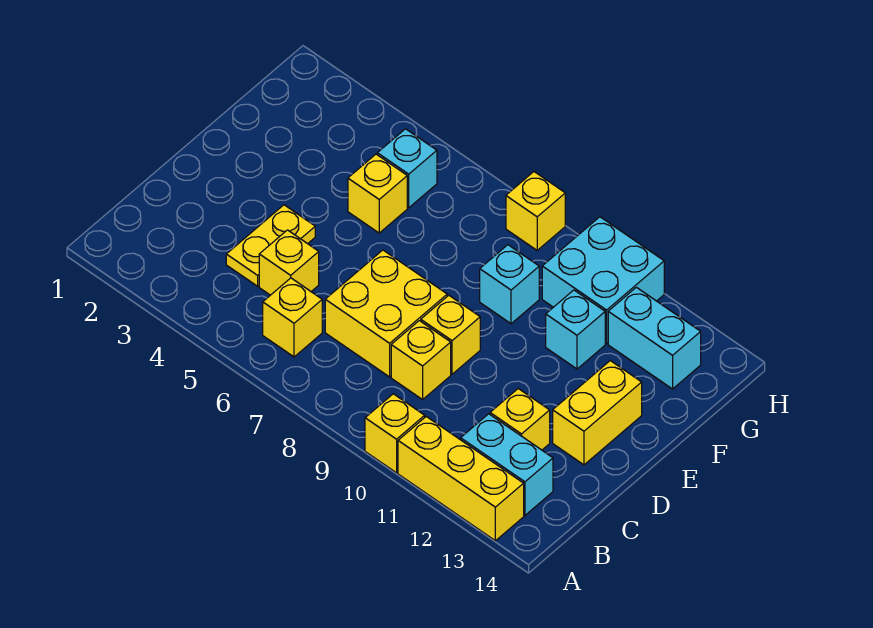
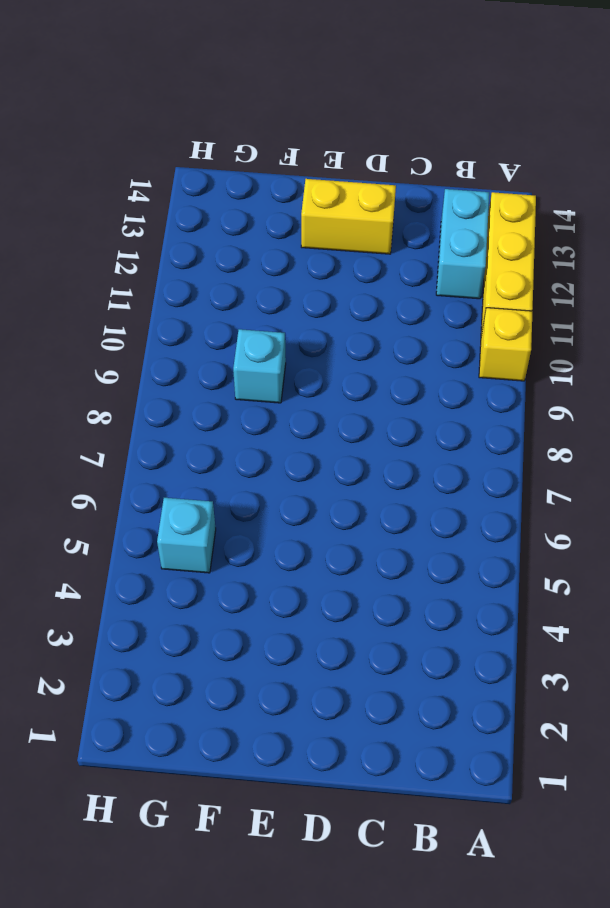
none -> yellow brick B6 level 1
none -> yellow plate C4:D4 level 1
none -> yellow brick C5 level 1

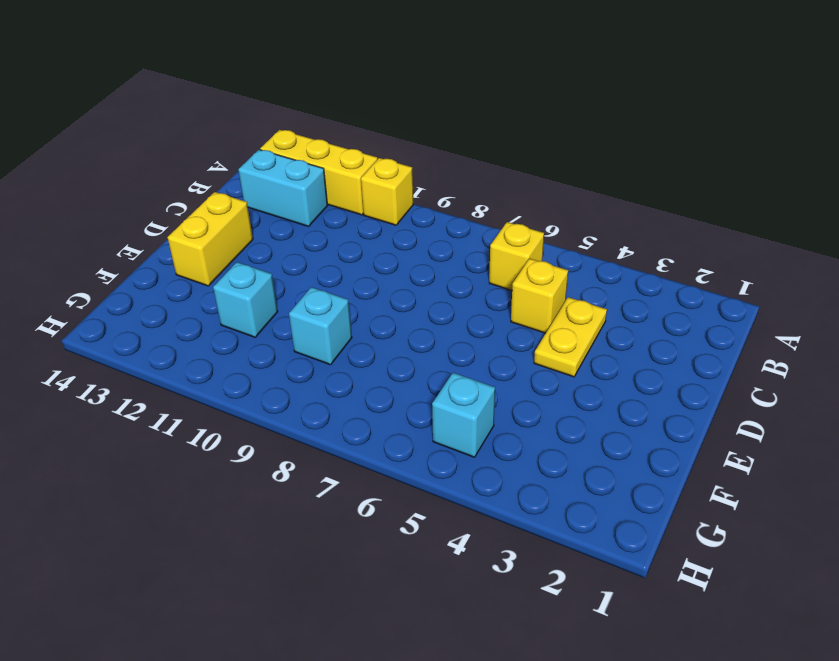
none -> yellow brick C7:D8 level 1
none -> yellow brick C9 level 1
none -> yellow brick C12 level 1

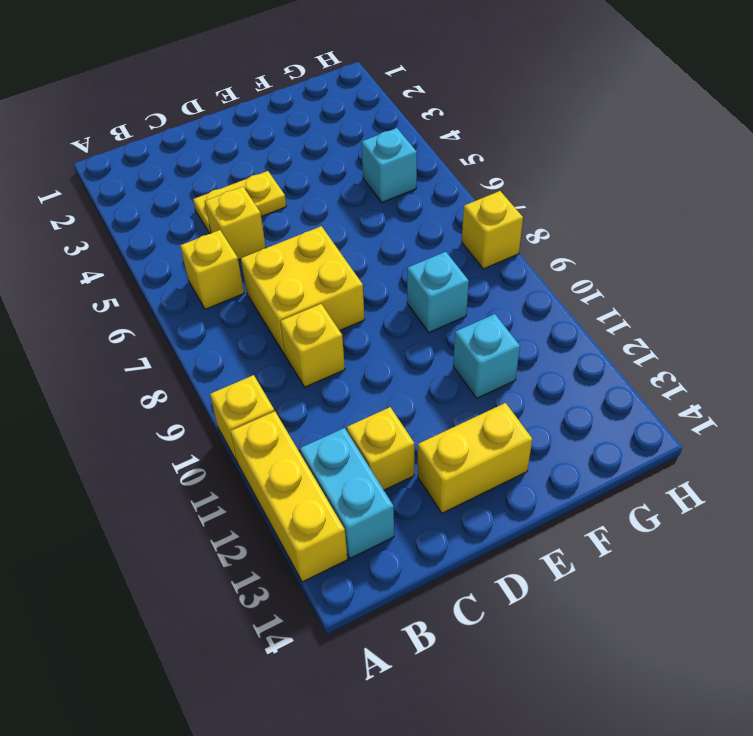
none -> yellow brick D9 level 1
none -> yellow brick F5 level 1
none -> cyan brick G10:H11 level 1

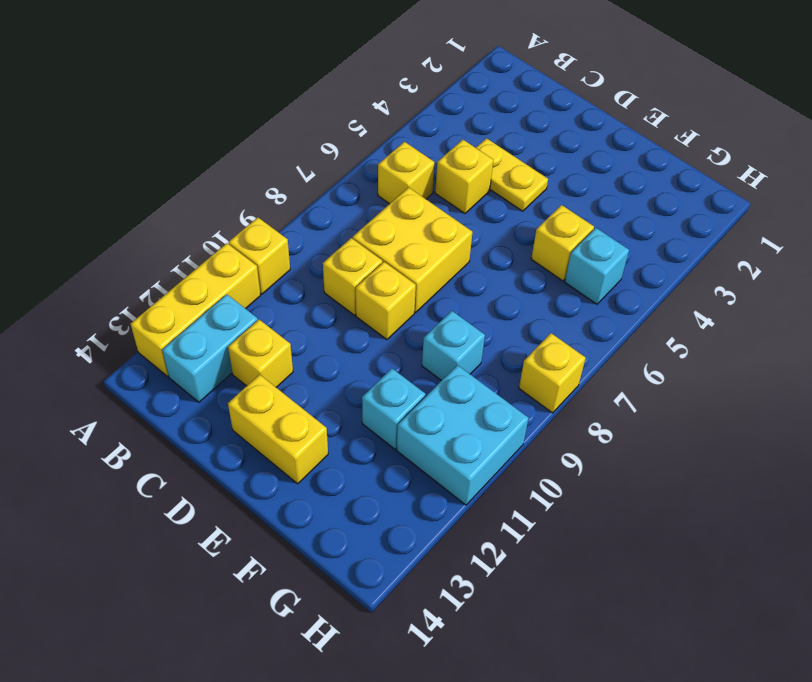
none -> cyan brick G12:G13 level 1

